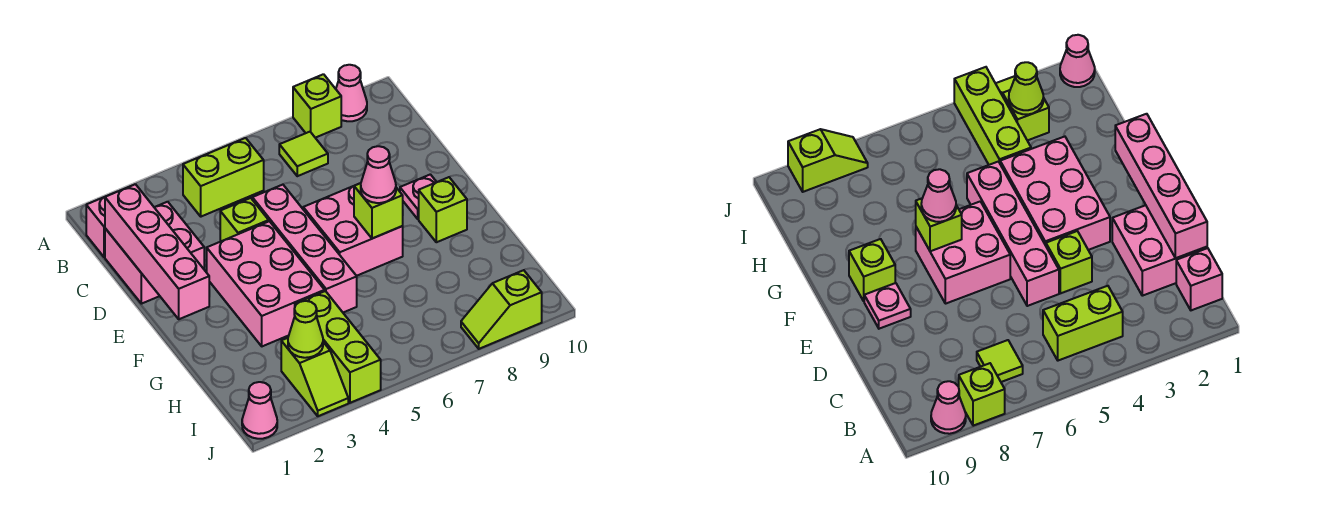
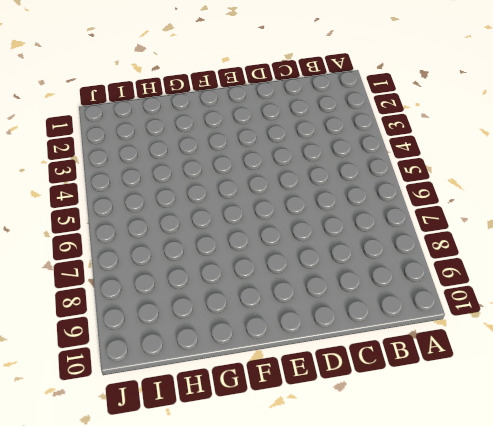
none -> lime brick A8 level 1
none -> pink cone A9 level 1
none -> pink brick B1 level 1

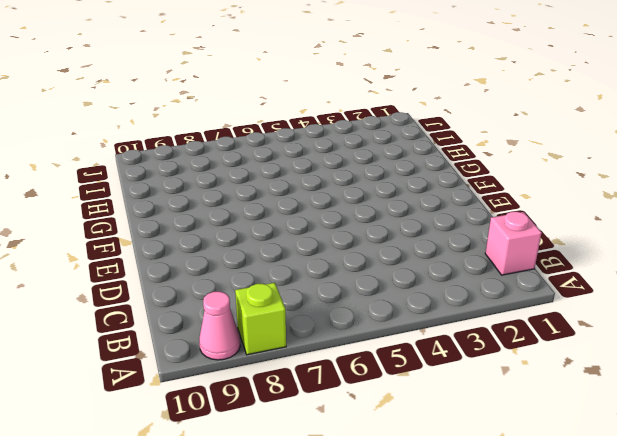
none -> lime brick B4:B5 level 1
none -> lime tile B7 level 1
none -> pink brick C1:D2 level 1

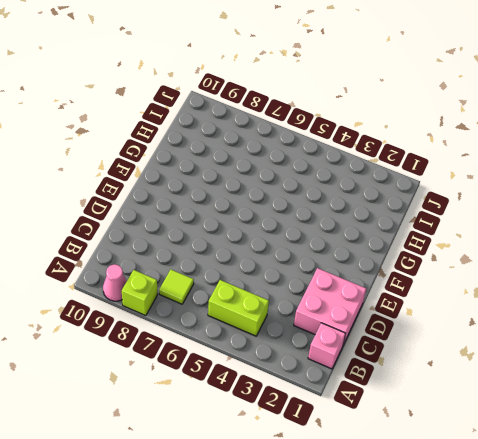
none -> lime brick D4 level 1
none -> pink brick D5:G5 level 1
none -> pink brick E3:G4 level 1

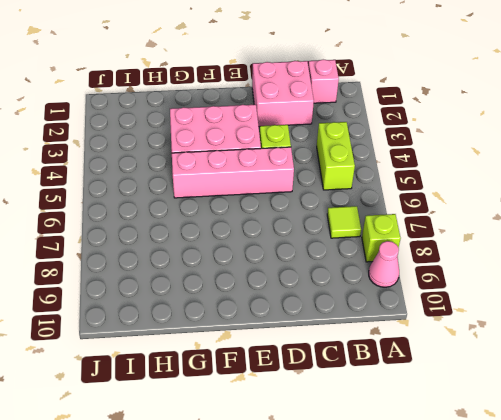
none -> pink brick E6:F7 level 1
none -> pink plate E9 level 1
none -> lime brick F9 level 1

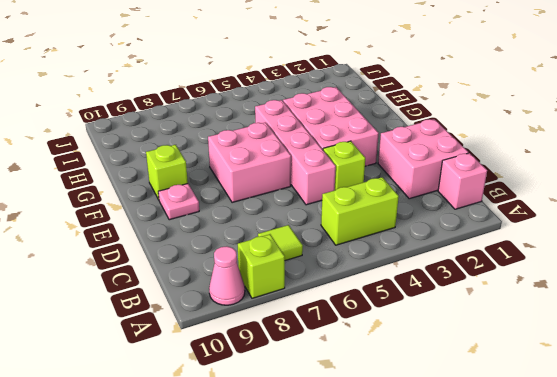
none -> lime brick H4:J4 level 1
none -> lime slope I3:J3 level 1 top I
none -> pink cone J1 level 1

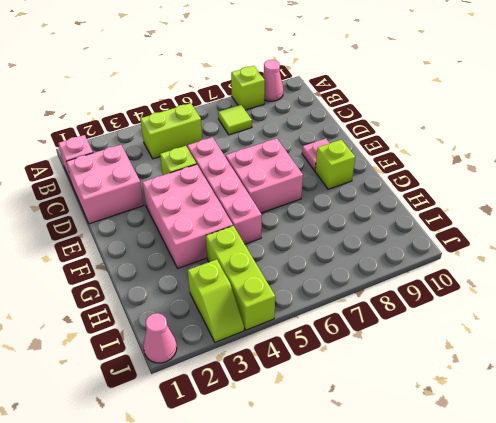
none -> lime slope J8:J9 level 1 top 9
none -> pink brick C1:F1 level 2
none -> lime brick F7 level 2

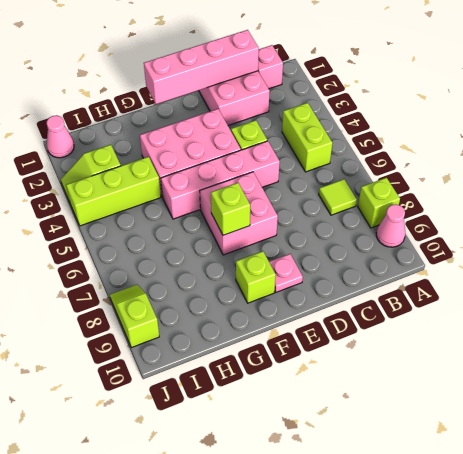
none -> lime cone I3 level 2
none -> pink cone F7 level 3

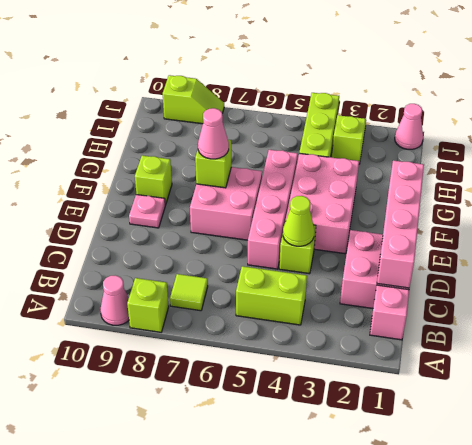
lime cone D4 level 2 -> lime cone I3 level 2

